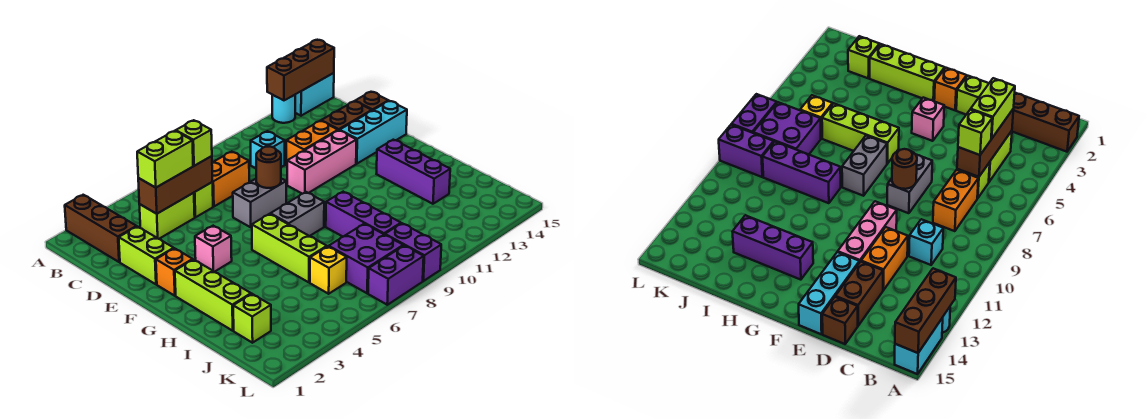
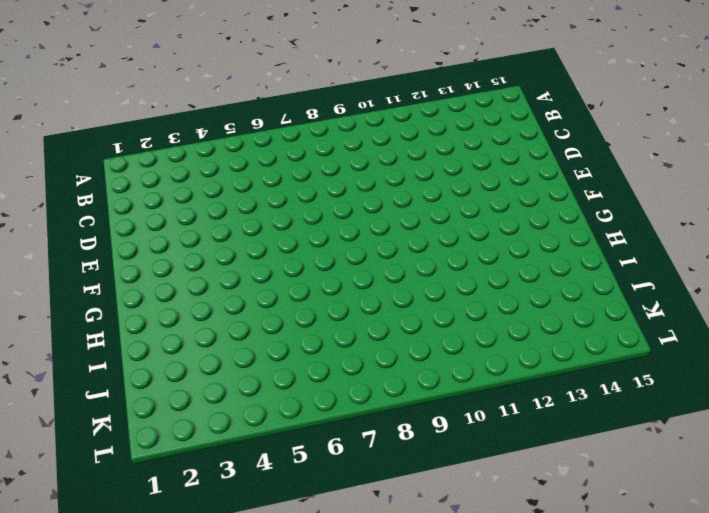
none -> brown brick A2:C2 level 1
none -> cyan round brick A13 level 1
none -> cyan brick A14:A15 level 1
none -> lime brick C4:C5 level 1

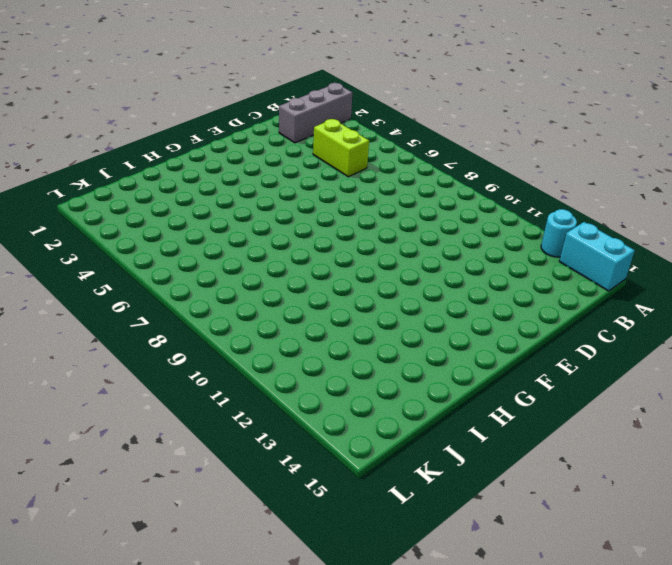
grey brick A2:C2 level 1 -> brown brick A2:C2 level 1
none -> lime brick C6 level 1
none -> orange brick C7:C8 level 1
none -> cyan brick C10 level 1
none -> lime brick D2:E2 level 1

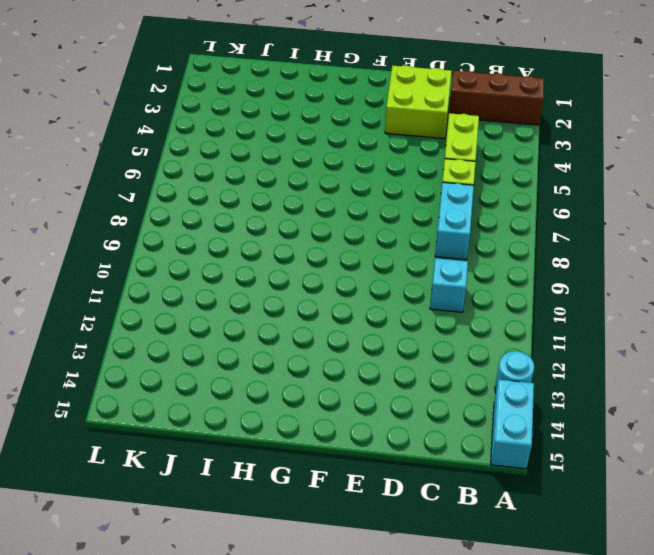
cyan brick C7:C8 level 1 -> orange brick C7:C8 level 1
lime brick D2:E3 level 1 -> lime brick D2:E2 level 1
none -> orange brick D11:D12 level 1
none -> brown brick D13:D14 level 1
none -> brown brick D15 level 1
none -> grey brick E7:E8 level 1

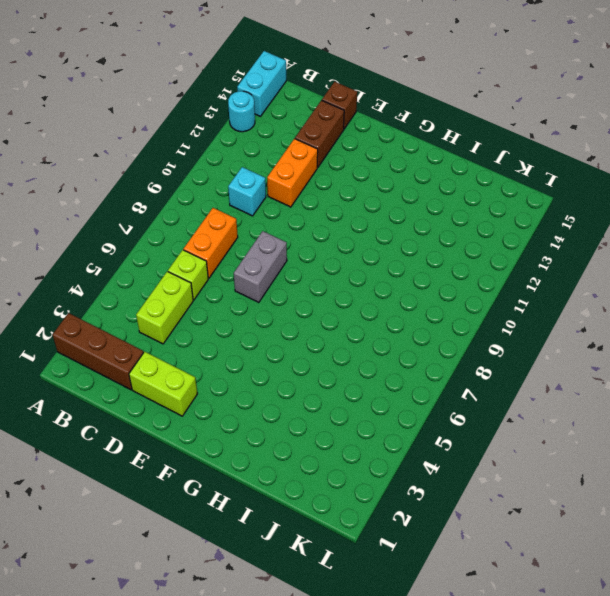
none -> pink brick E10:E12 level 1
none -> cyan brick E13:E15 level 1
none -> orange brick F2 level 1
none -> pink brick F4 level 1

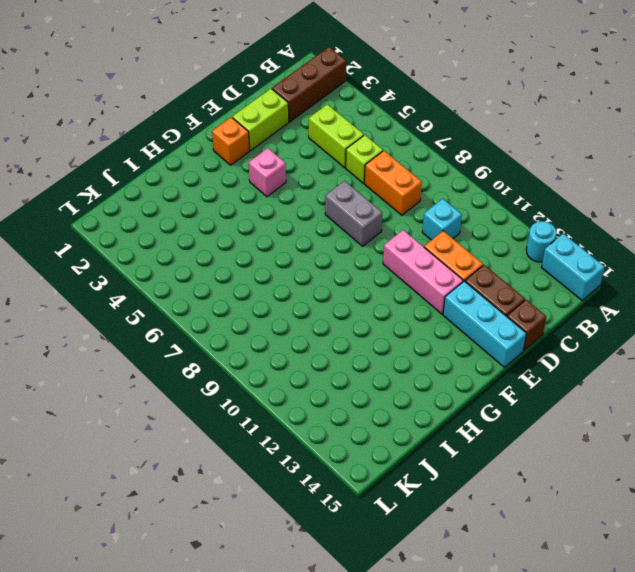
none -> lime brick G2:I2 level 1
none -> lime brick G6:I6 level 1
none -> grey brick G7:G8 level 1
none -> purple brick G13:I13 level 1

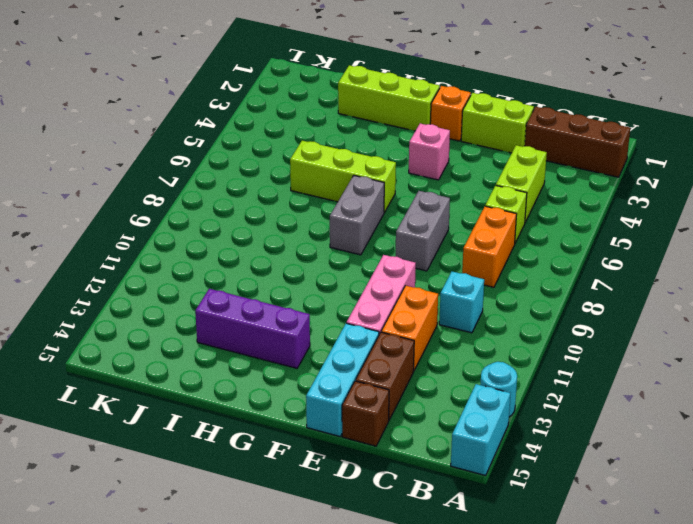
none -> purple brick H9:J9 level 1
none -> lime brick J2 level 1
none -> yellow brick J6 level 1
none -> purple brick J7:K8 level 1

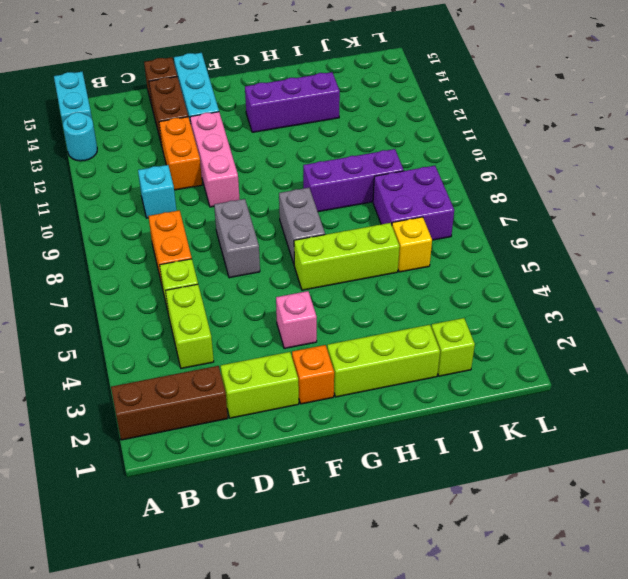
none -> purple brick K9:L9 level 1
none -> purple brick L7:L8 level 1
none -> brown brick A13:A15 level 2
none -> brown brick C4:C6 level 2

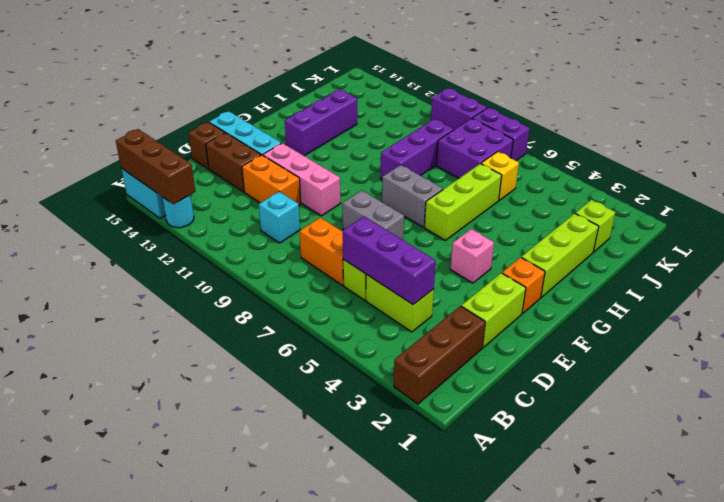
purple brick C4:C6 level 2 -> brown brick C4:C6 level 2
purple brick L9:L10 level 1 -> purple brick K9:L9 level 1
none -> brown round brick E8 level 2
none -> lime brick C4:C5 level 3
none -> lime brick C6 level 3

